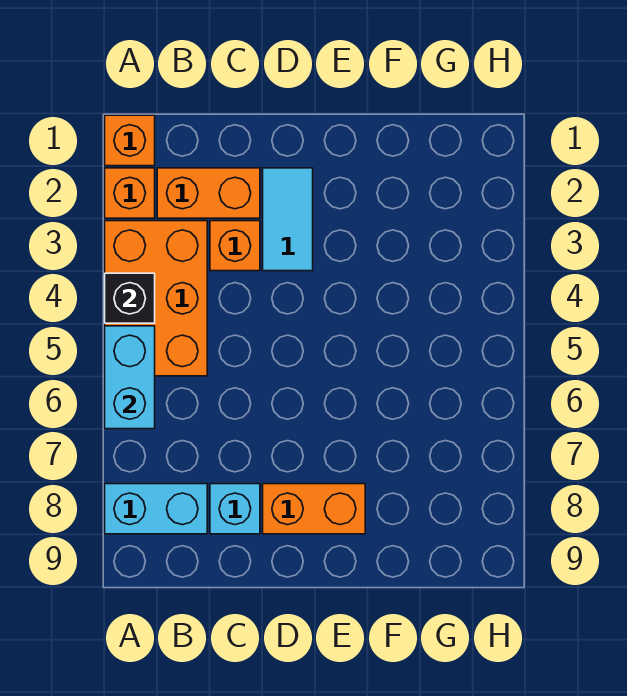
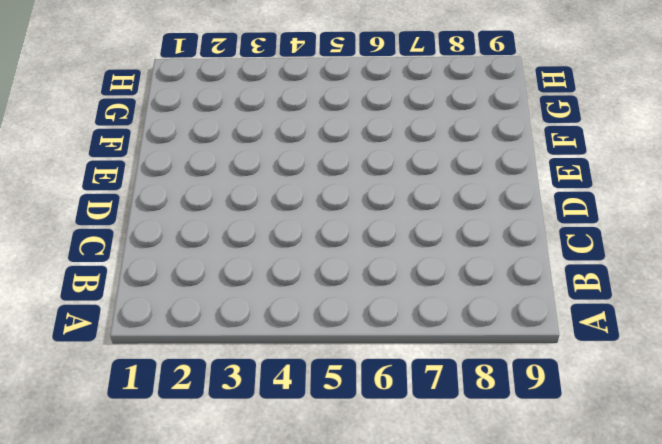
none -> orange brick A1 level 1
none -> orange brick A2 level 1

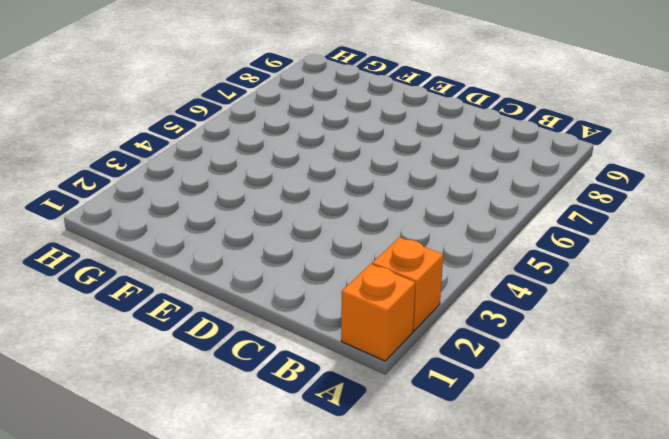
none -> orange brick A3:B5 level 1
none -> cyan brick A8:B8 level 1

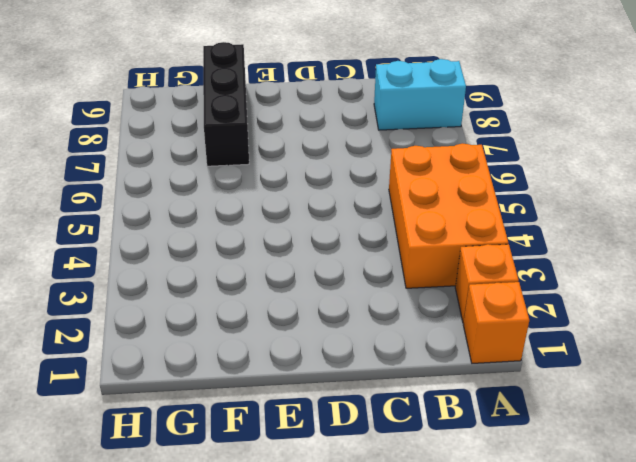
black brick F7:F9 level 1 -> none
none -> orange brick B2:C2 level 1
none -> orange brick C3 level 1

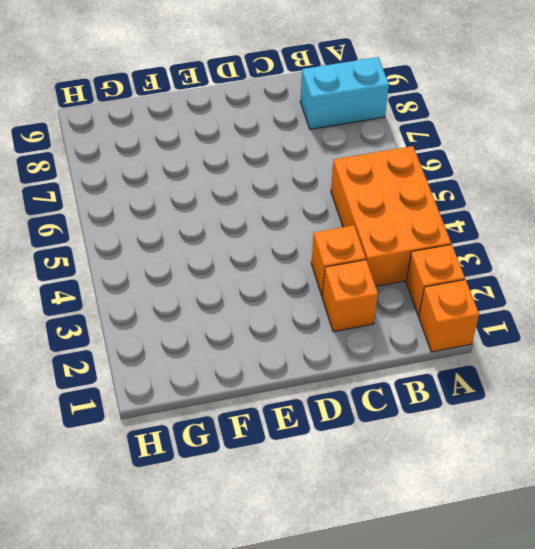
orange brick C2 level 1 -> orange brick B2:C2 level 1
none -> cyan brick C8 level 1
none -> cyan tile D2:D3 level 1

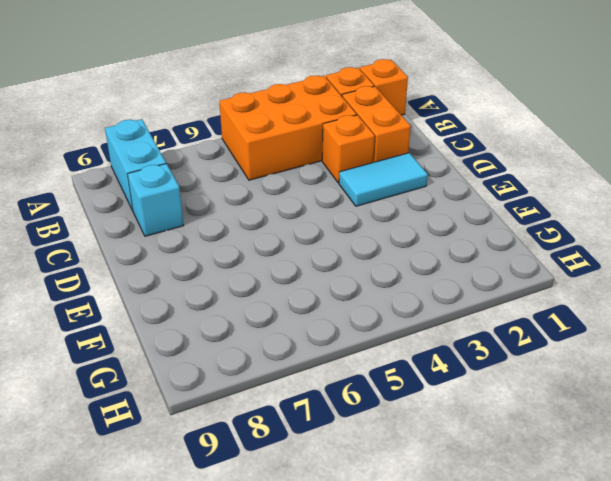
none -> orange brick D8:E8 level 1
none -> black brick A4 level 2

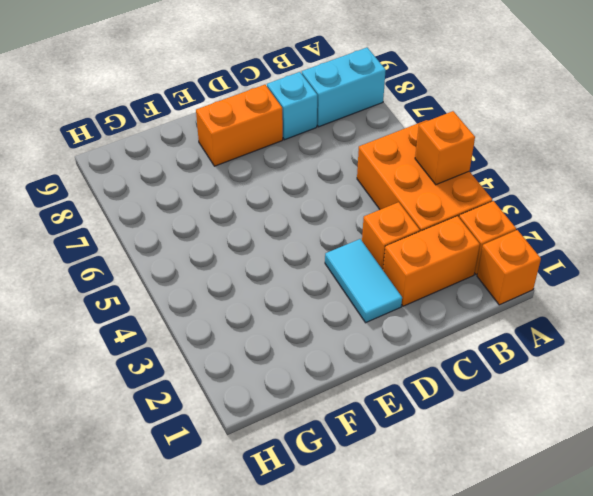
orange brick A4 level 2 -> black brick A4 level 2
none -> cyan brick A5:A6 level 2

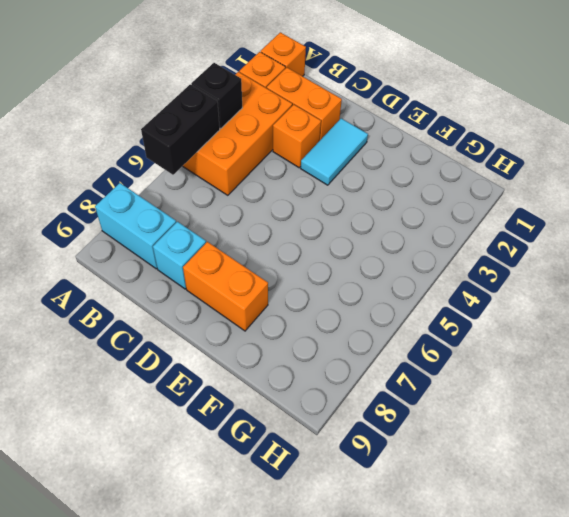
black brick A5:A6 level 2 -> cyan brick A5:A6 level 2

